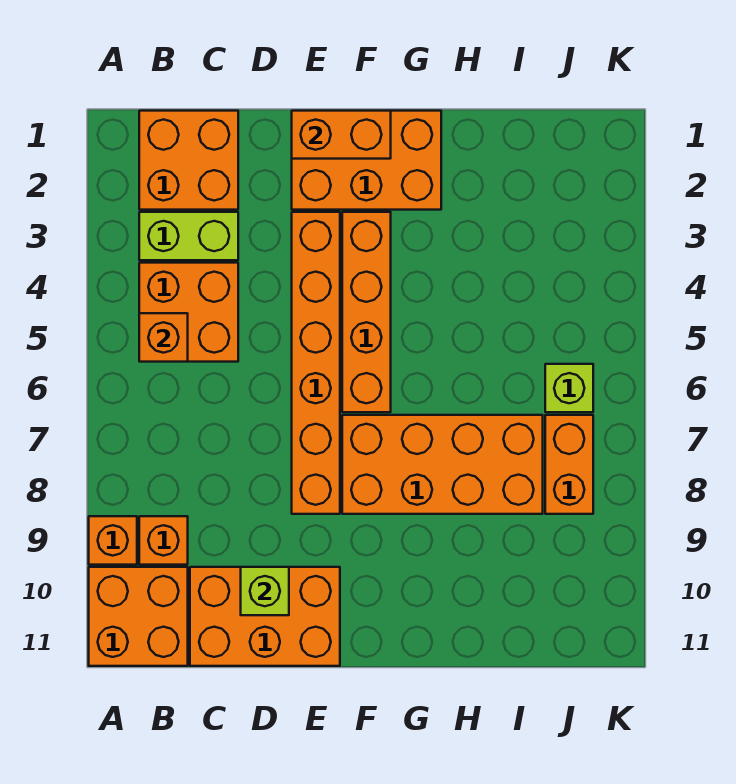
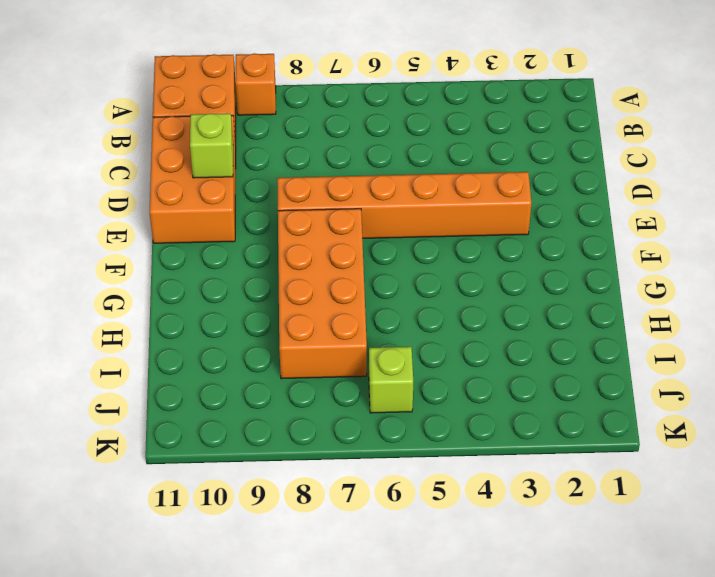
none -> orange brick B1:C2 level 1
none -> lime brick B3:C3 level 1
none -> orange brick B4:C5 level 1

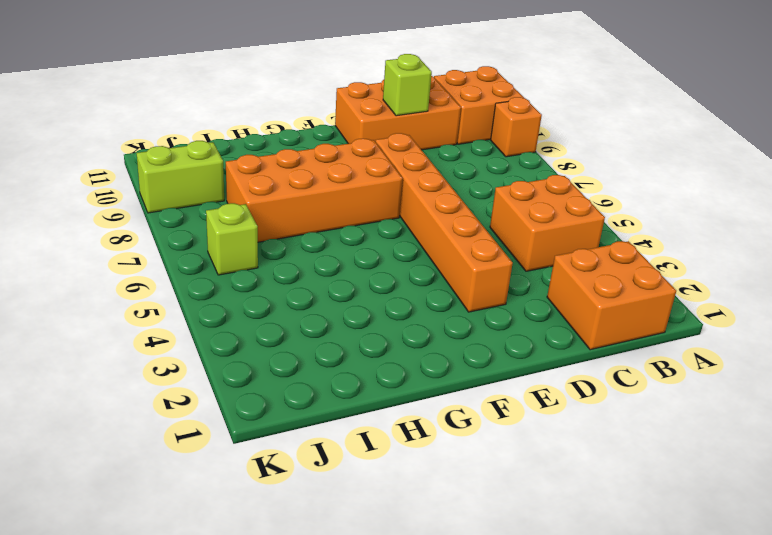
lime brick J9:K9 level 1 -> lime brick B3:C3 level 1
none -> orange brick B9 level 1
none -> orange brick E1:G2 level 1
none -> orange brick F3:F6 level 1

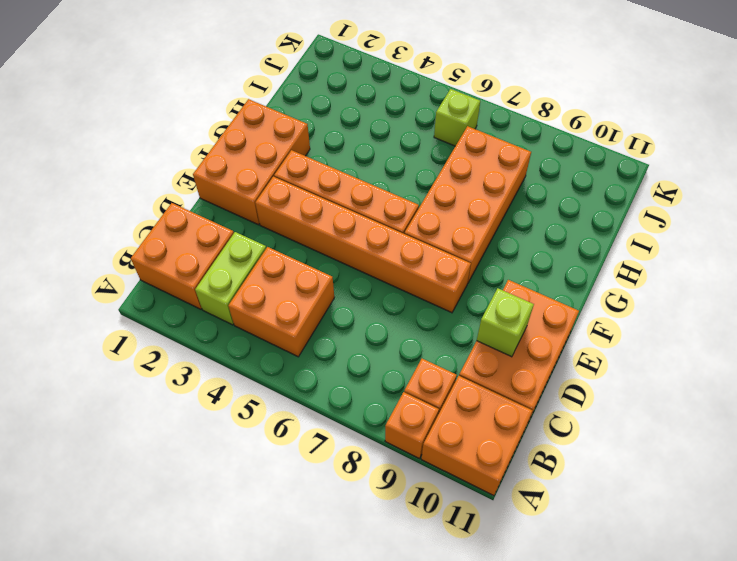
none -> orange brick J7:J8 level 1
none -> orange brick B5 level 2
none -> orange brick E1:F1 level 2

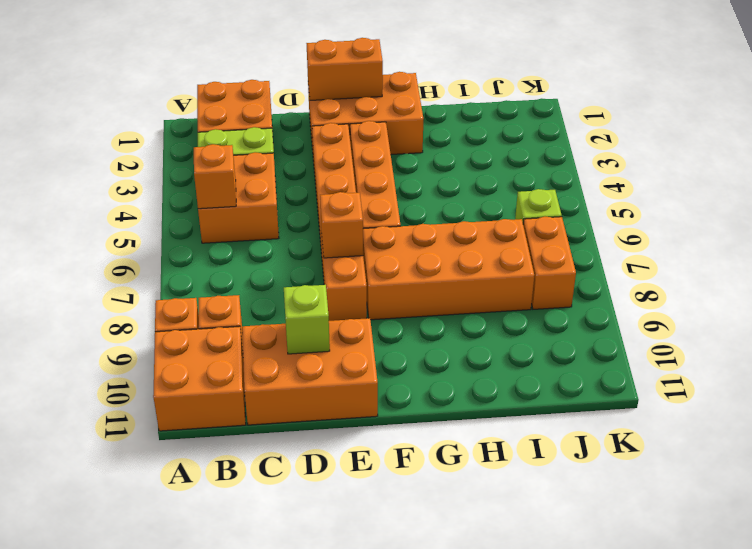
orange brick E7 level 2 -> none

